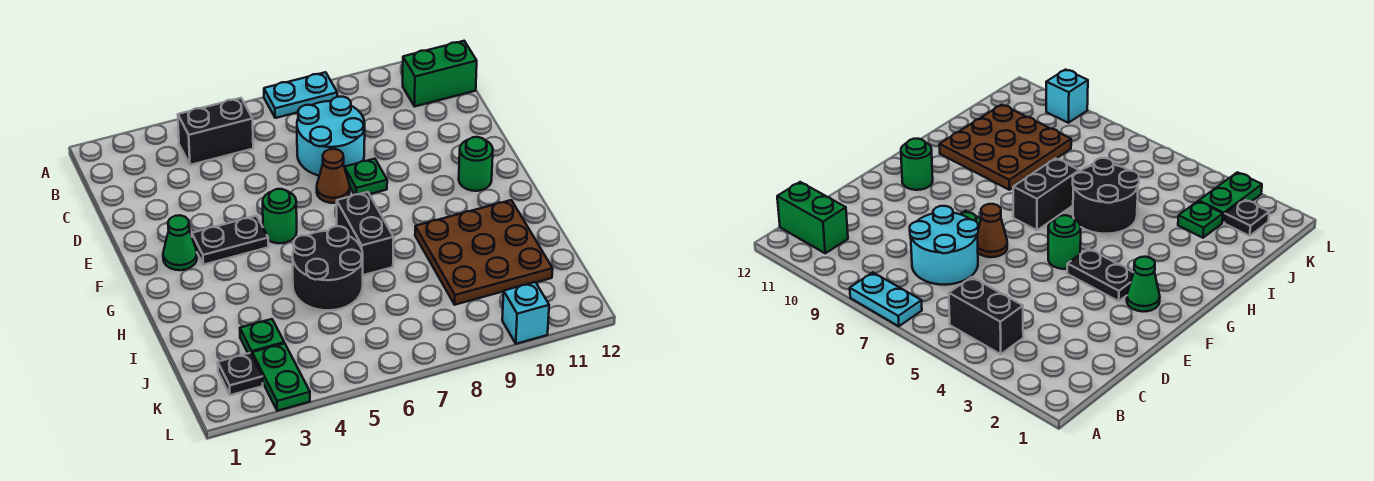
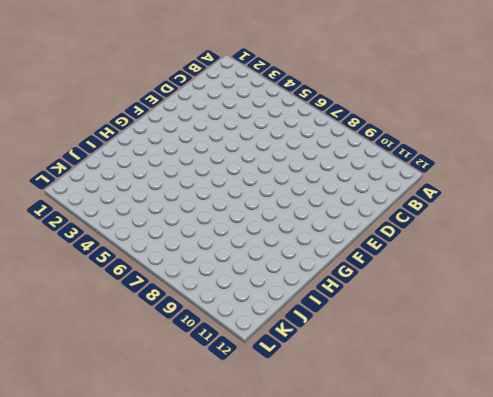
none -> cyan plate A7:A8 level 1
none -> black brick B4:B5 level 1
none -> green brick B11:B12 level 1

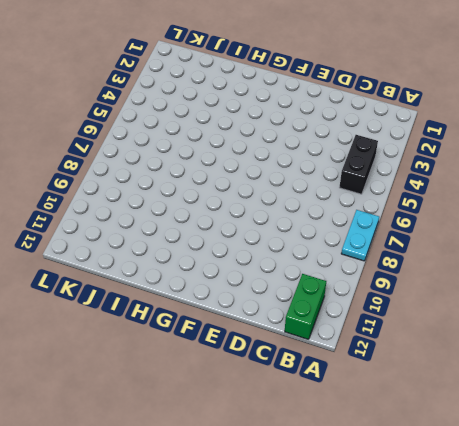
none -> cyan round brick C7:D8 level 1
none -> brown cone E7 level 1
none -> green plate E8 level 1

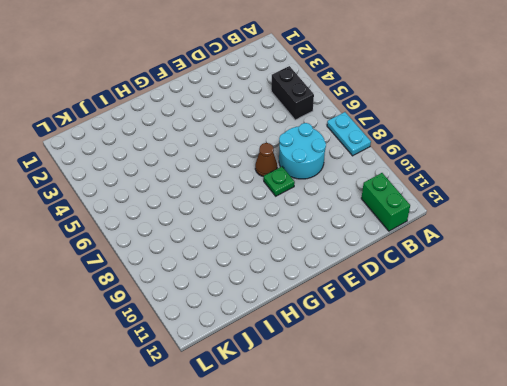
none -> green cone F2 level 1
none -> black plate F3:F4 level 1
none -> green round brick F5 level 1

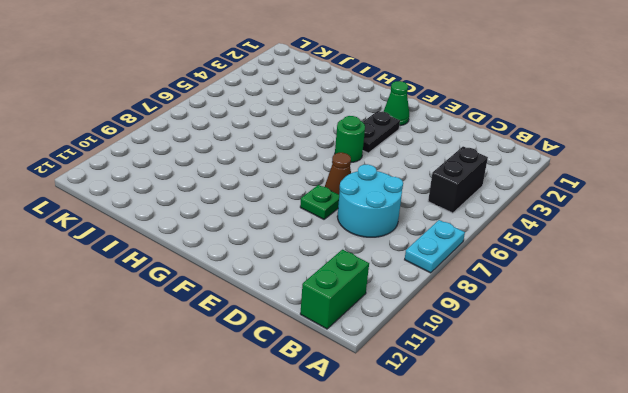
none -> green round brick F11 level 1
none -> black brick G7:H7 level 1
none -> black round brick H5:I6 level 1

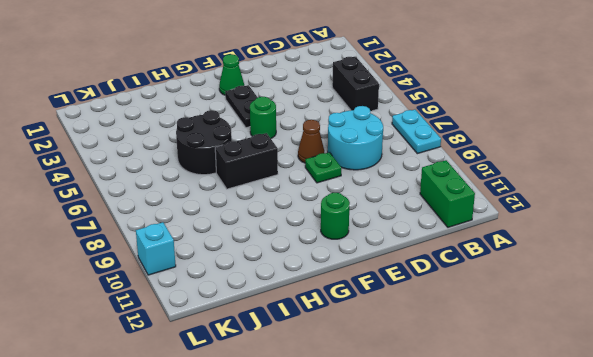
none -> brown plate H9:J11 level 1
none -> green plate J3 level 1
none -> black plate K2 level 1

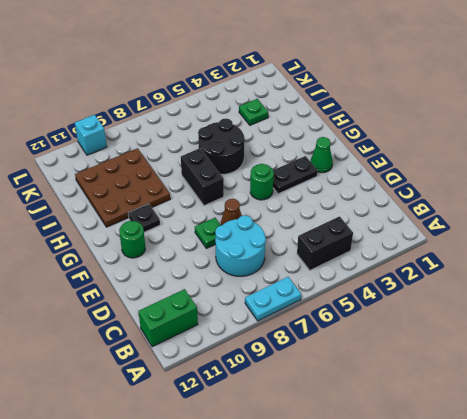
black plate G10 level 1 -> black plate K2 level 1
none -> green plate K3:L3 level 1

